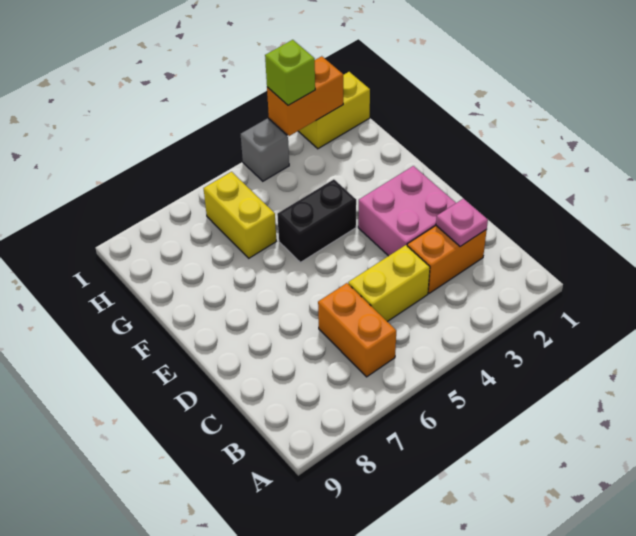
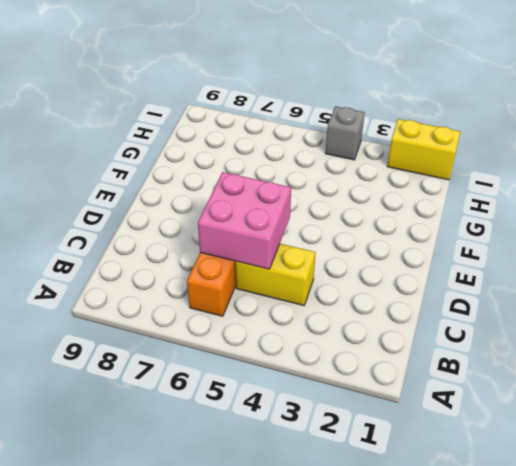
pink brick C5:D6 level 2 -> pink brick D2:E3 level 1
none -> orange brick C2:C3 level 1
none -> black brick F4:F5 level 1

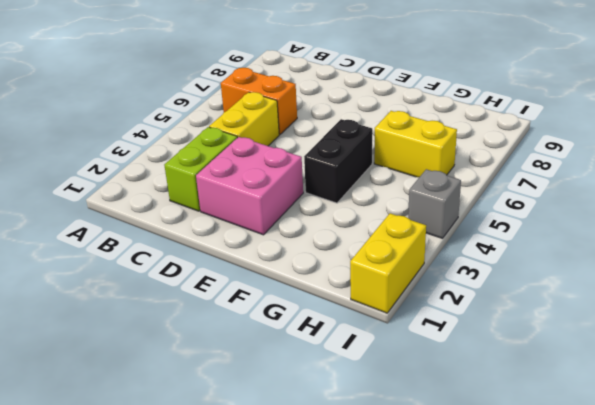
lime brick C2:C3 level 1 -> orange brick C2:C3 level 1
none -> pink plate C2 level 2
none -> orange brick I2:I3 level 2

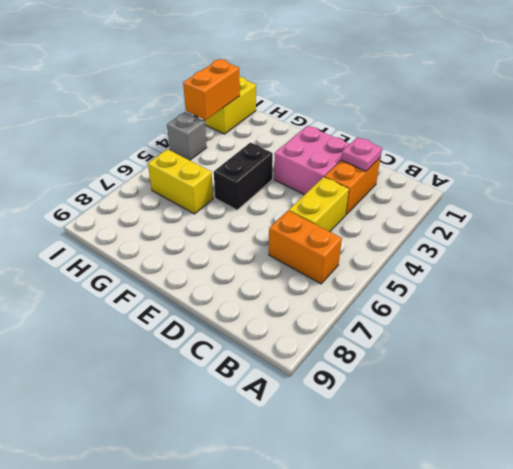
none -> lime brick I3 level 3

